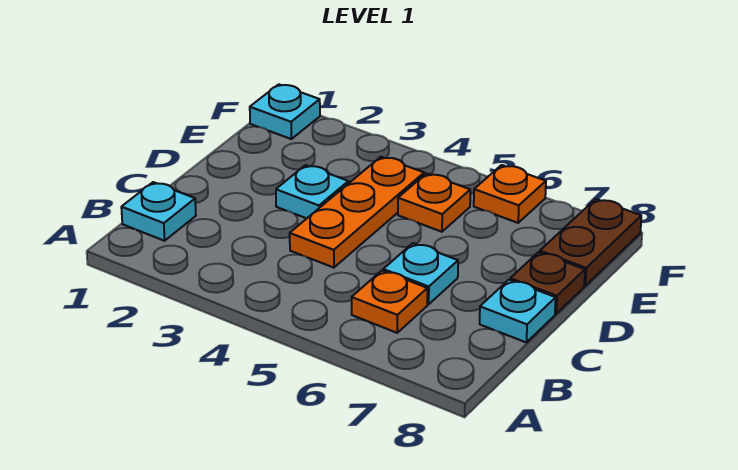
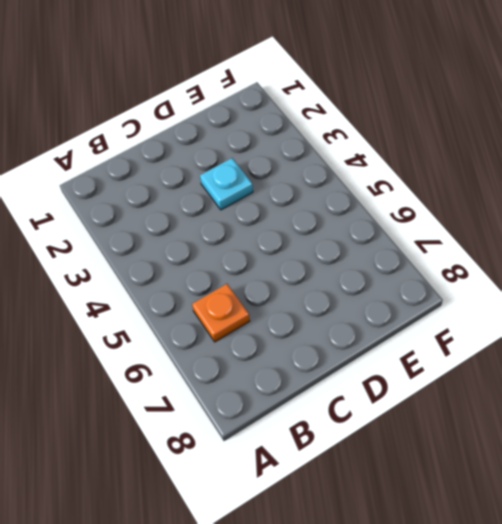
none -> cyan plate B1 level 1
none -> orange plate C4:E4 level 1

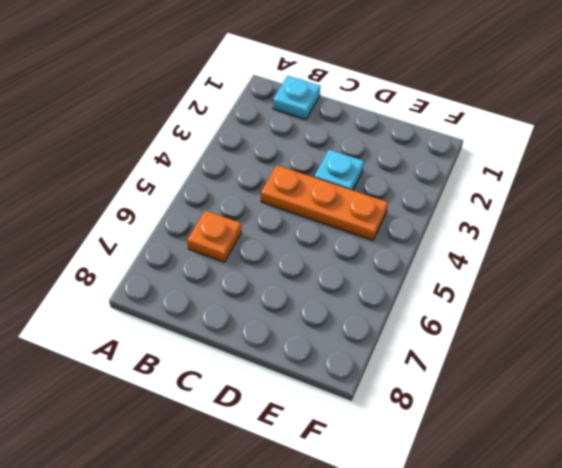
none -> cyan plate C6 level 1
none -> cyan plate C8 level 1

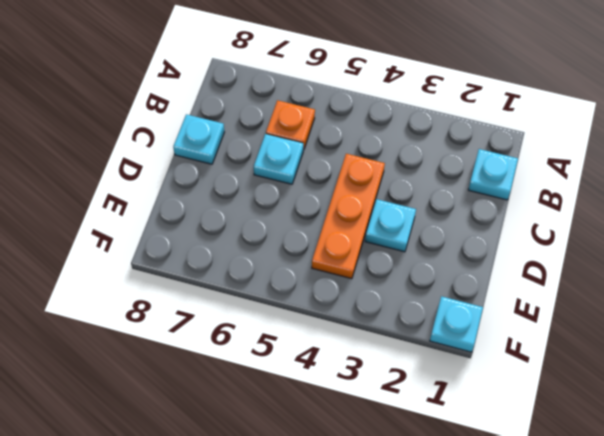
none -> brown plate D8 level 1
none -> orange plate E5 level 1

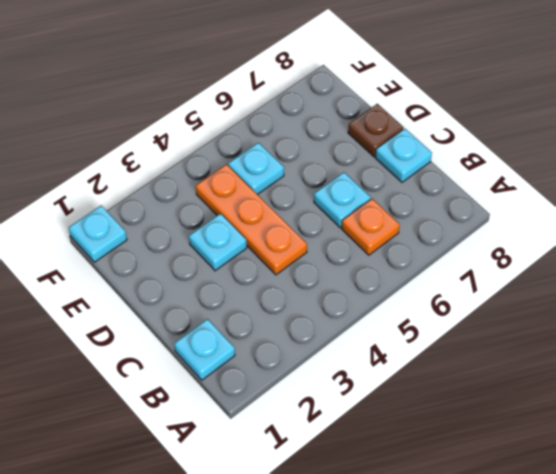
cyan plate E5 level 1 -> orange plate E5 level 1
none -> brown plate E8:F8 level 1
none -> orange plate F6 level 1

